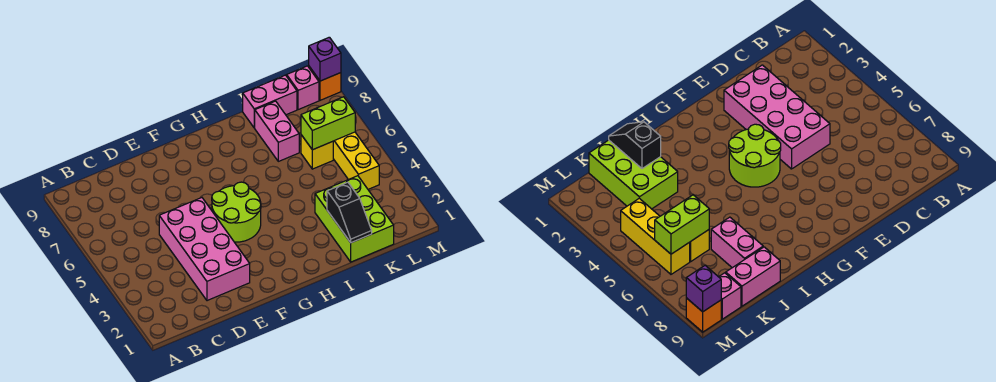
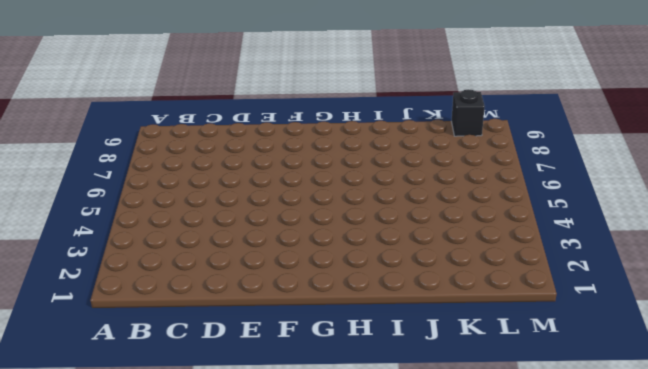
black brick L9 level 1 -> pink brick L9 level 1
none -> pink brick D2:E5 level 1
none -> lime round brick F4:G5 level 1
none -> lime brick J1:K3 level 1

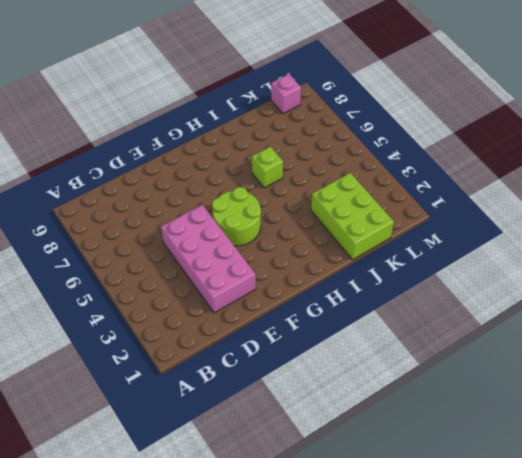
lime brick I6 level 1 -> none
none -> pink brick J7:J8 level 1
none -> pink brick J9:K9 level 1
none -> yellow brick K6 level 1

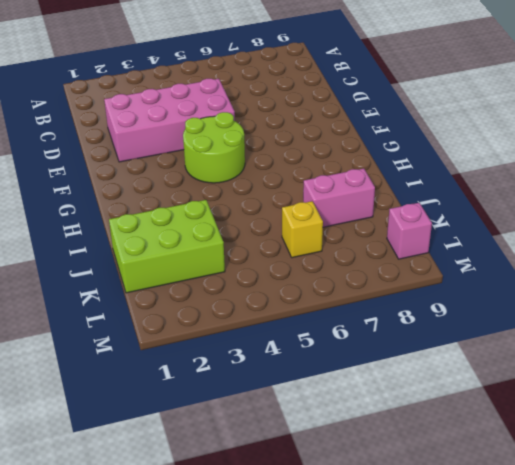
none -> pink brick J9:K9 level 1
none -> yellow brick L4:L6 level 1
none -> orange brick M9 level 1

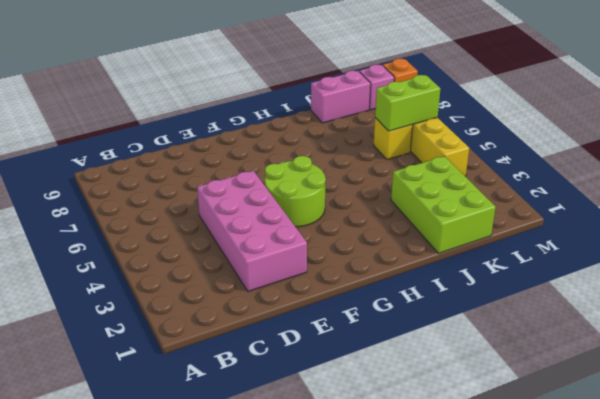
none -> pink brick J7:J8 level 1
none -> black slope J1:J2 level 2 top 2
none -> purple brick M9 level 2

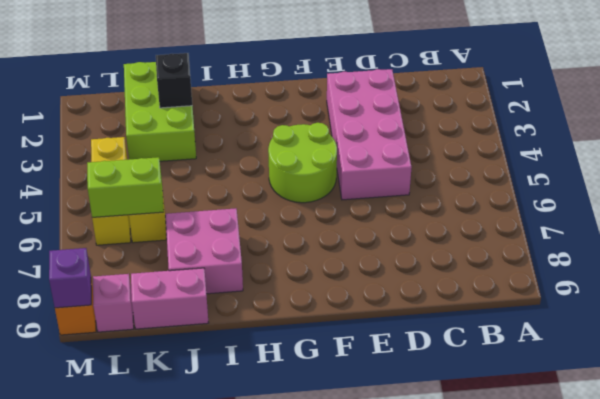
pink brick I7:J8 level 1 -> pink brick J7:J8 level 1

